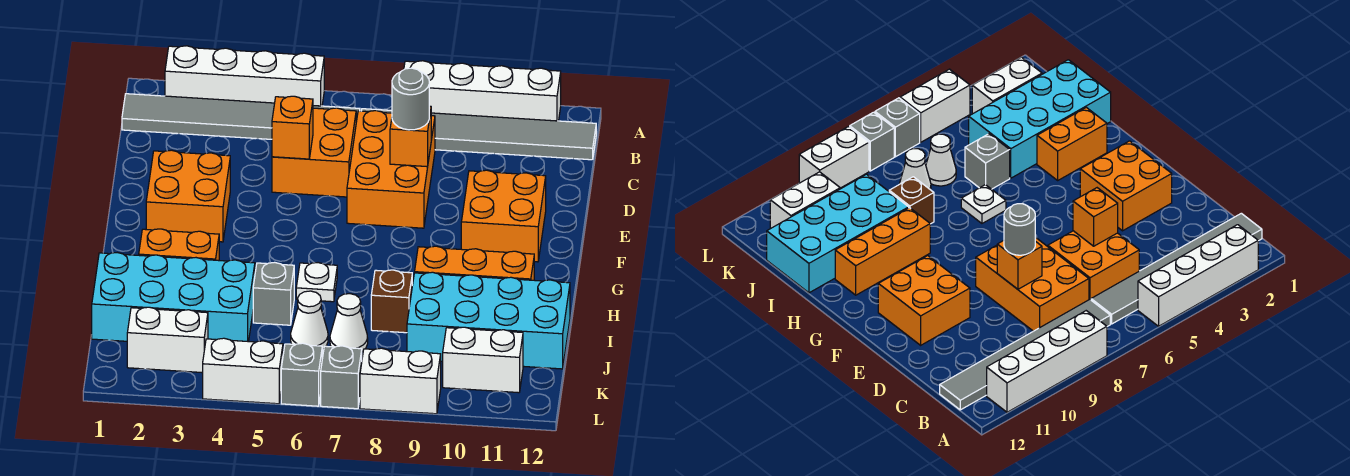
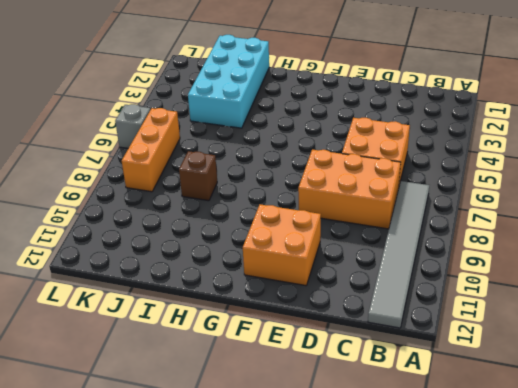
orange brick K6:K8 level 1 -> orange brick H9:H11 level 1
none -> white brick A2:A5 level 1
none -> white brick A8:A11 level 1
none -> grey tile B1:B6 level 1

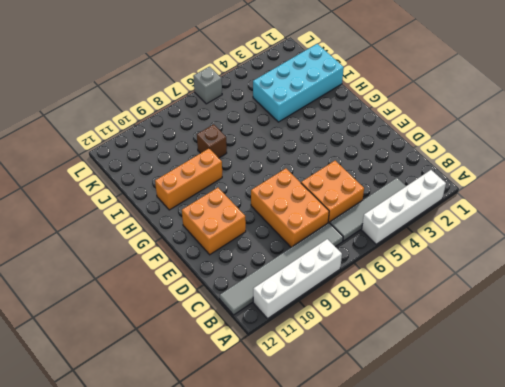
grey tile B3:B6 level 1 -> grey tile B1:B6 level 1
none -> orange brick E2:F3 level 1
none -> orange brick H2:H3 level 1
none -> white plate H6 level 1

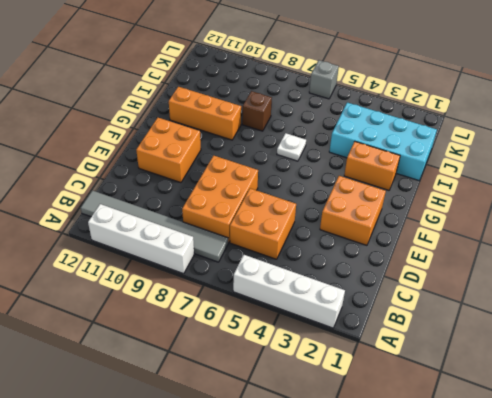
none -> grey tile B1:B6 level 1
none -> grey brick I5 level 1
none -> cyan brick I9:J12 level 1

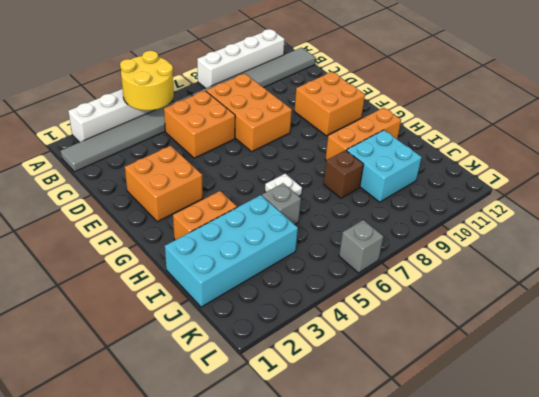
yellow round brick A4:B5 level 2 -> none
cyan brick I9:J10 level 1 -> cyan brick I9:J12 level 1
none -> white cone J6 level 1
none -> white cone J7 level 1
none -> white brick K2:K3 level 1

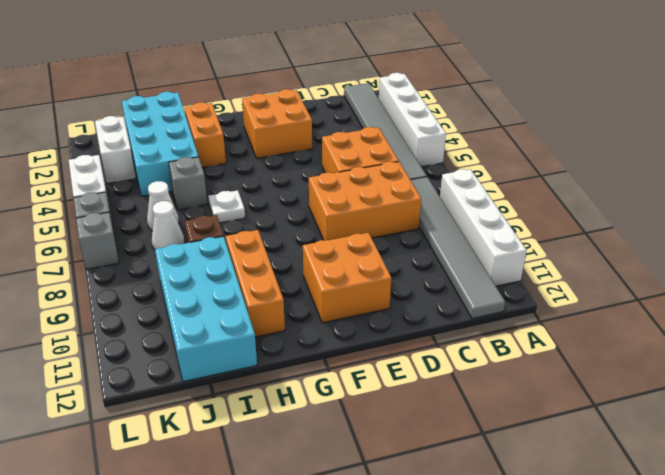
none -> white brick K10:K11 level 1
none -> white brick L8:L9 level 1
none -> orange brick D5 level 2

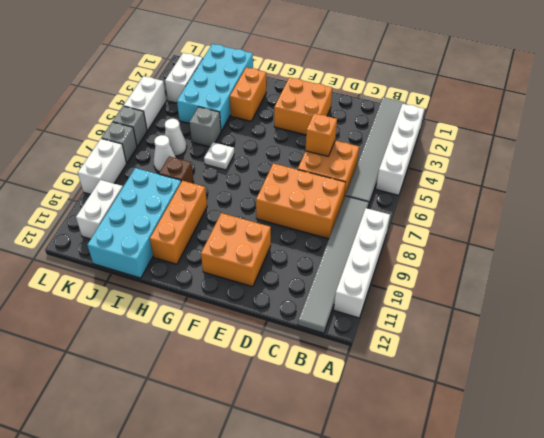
none -> orange brick D8 level 2
none -> grey round brick D8 level 3

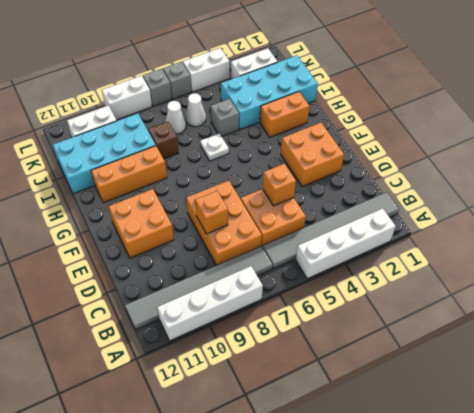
none -> grey round brick D8 level 3

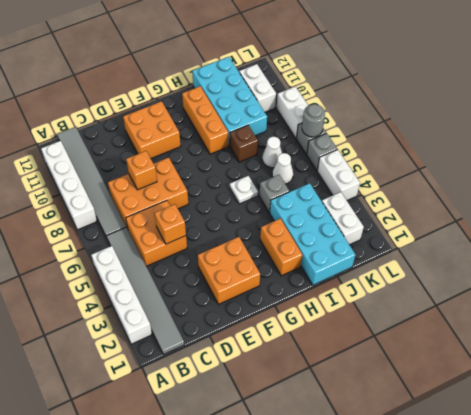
grey round brick L7 level 2 -> grey round brick D8 level 3

